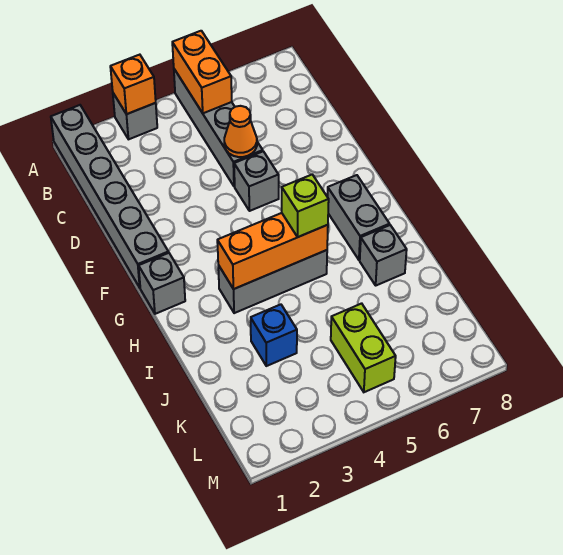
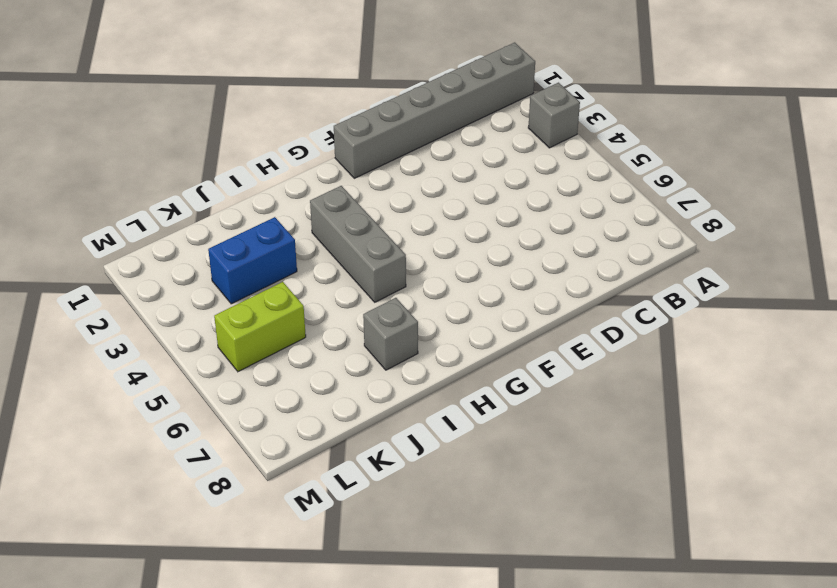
blue brick J3:K3 level 1 -> blue brick J3 level 1
none -> grey brick A5:D5 level 1
none -> grey brick E5 level 1
none -> grey brick G1 level 1

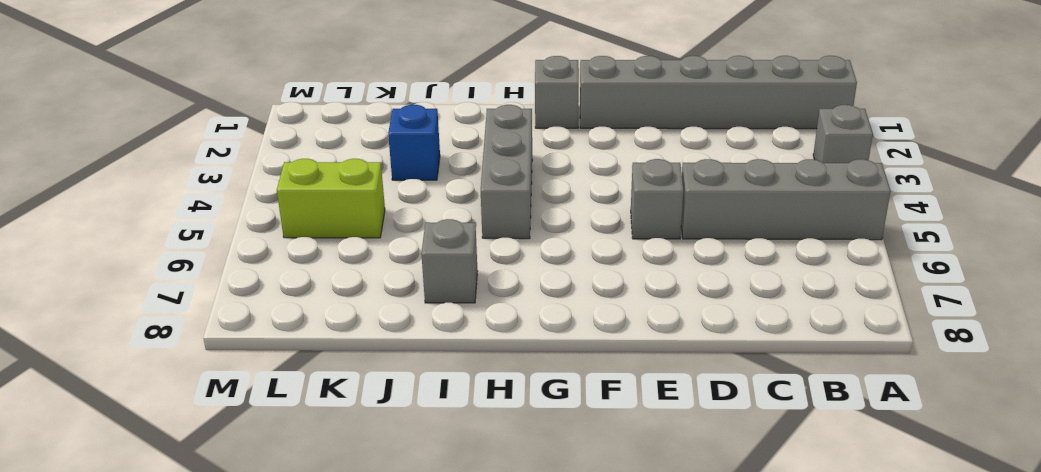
none -> grey brick G7:H7 level 1
none -> orange brick A3 level 2
none -> orange brick A5:B5 level 2

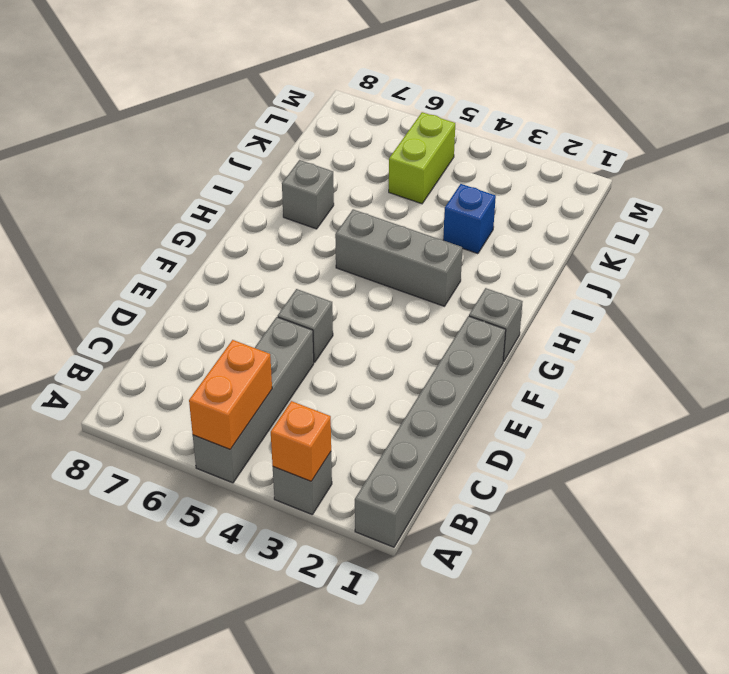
none -> grey brick G7:H7 level 1
none -> orange cone D5 level 2
none -> orange brick H3:H5 level 2

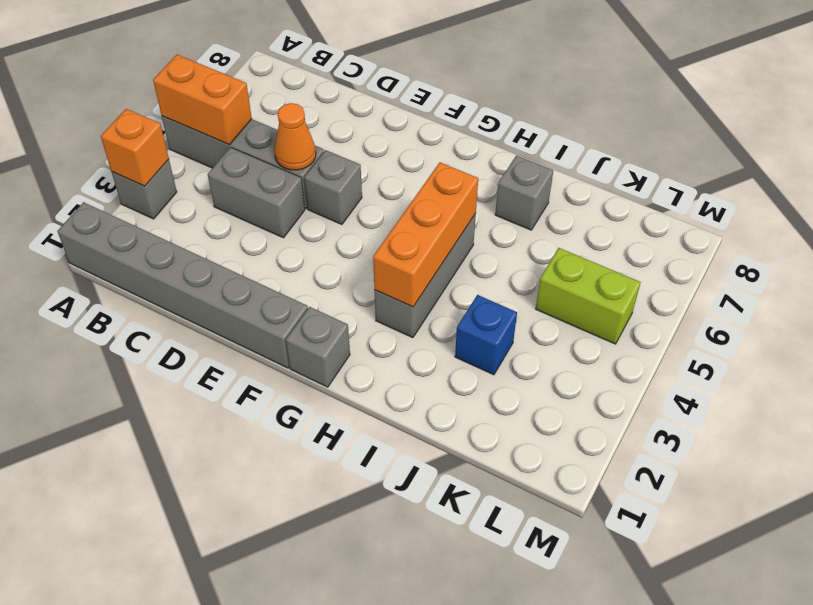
grey brick C4:D4 level 1 -> grey brick G7:H7 level 1
none -> lime brick H5 level 3

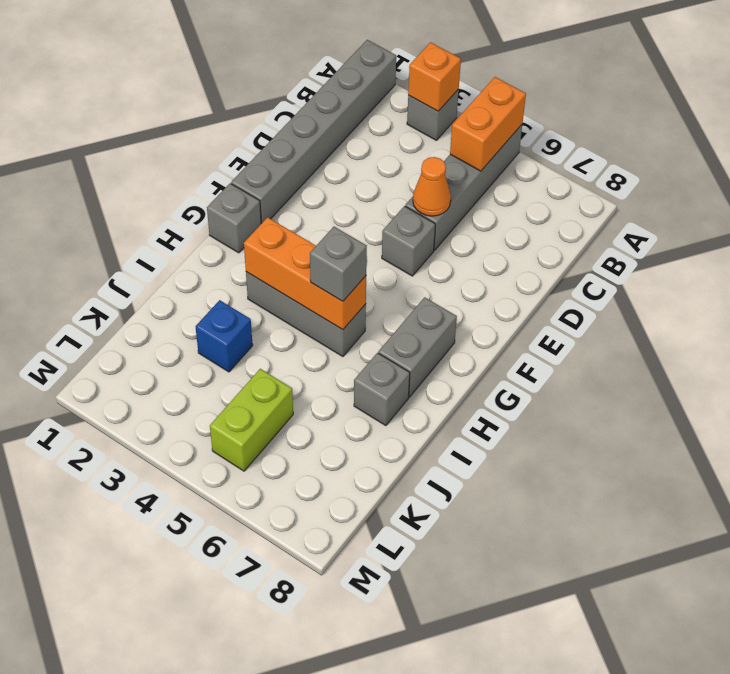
grey brick H5 level 3 -> lime brick H5 level 3

